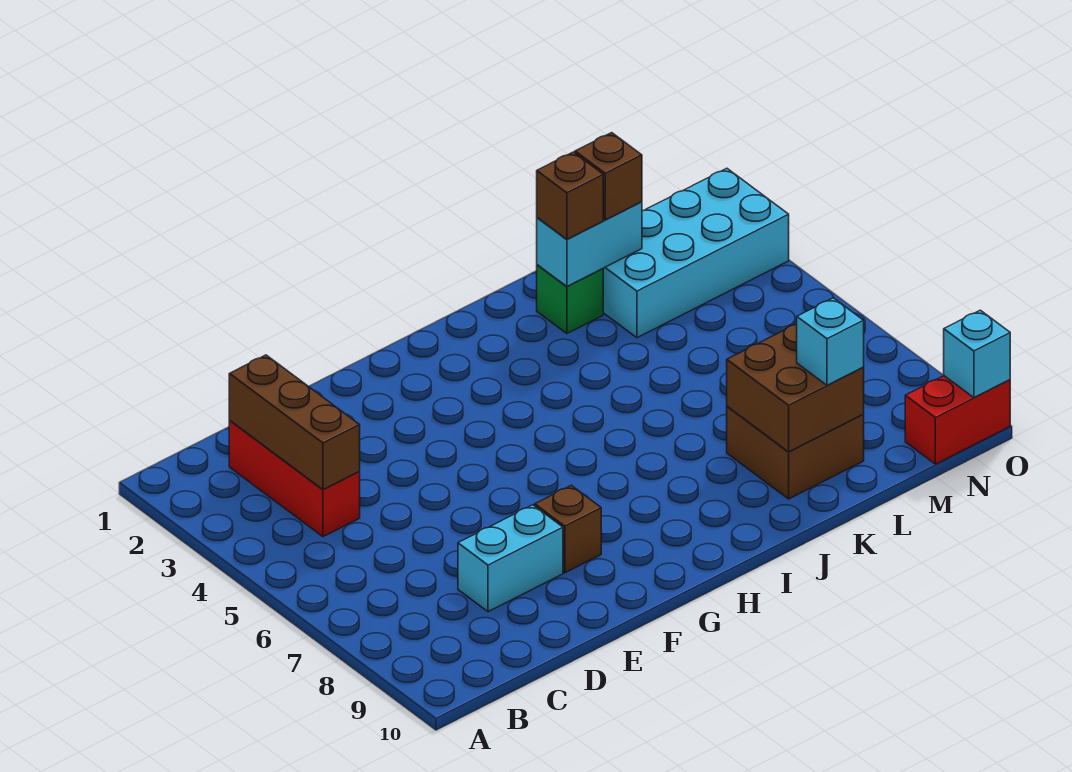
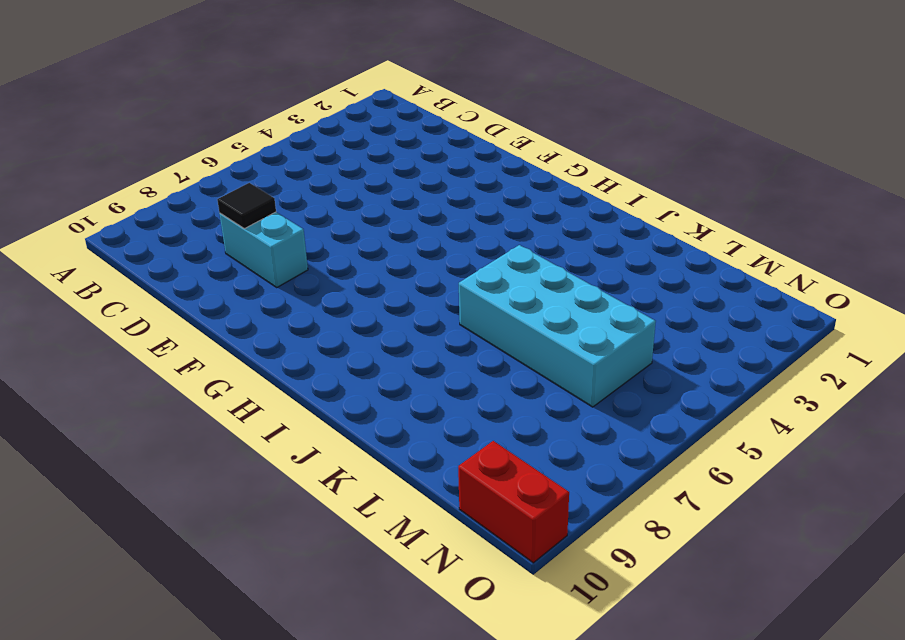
black tile D8 level 2 -> none
cyan brick J5:M6 level 1 -> cyan brick L2:O3 level 1
none -> red brick C2:C4 level 1
none -> brown brick F8 level 1
none -> green brick K2 level 1

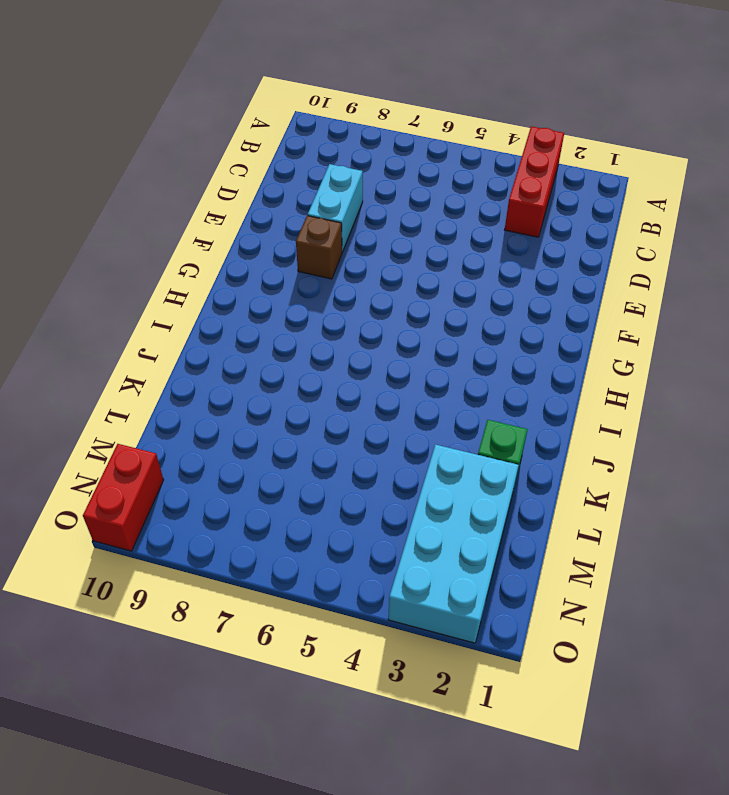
red brick A3:C3 level 1 -> red brick C2:C4 level 1
none -> brown brick K8:L9 level 1
none -> brown brick C2:C4 level 2
none -> cyan brick K2:L2 level 2

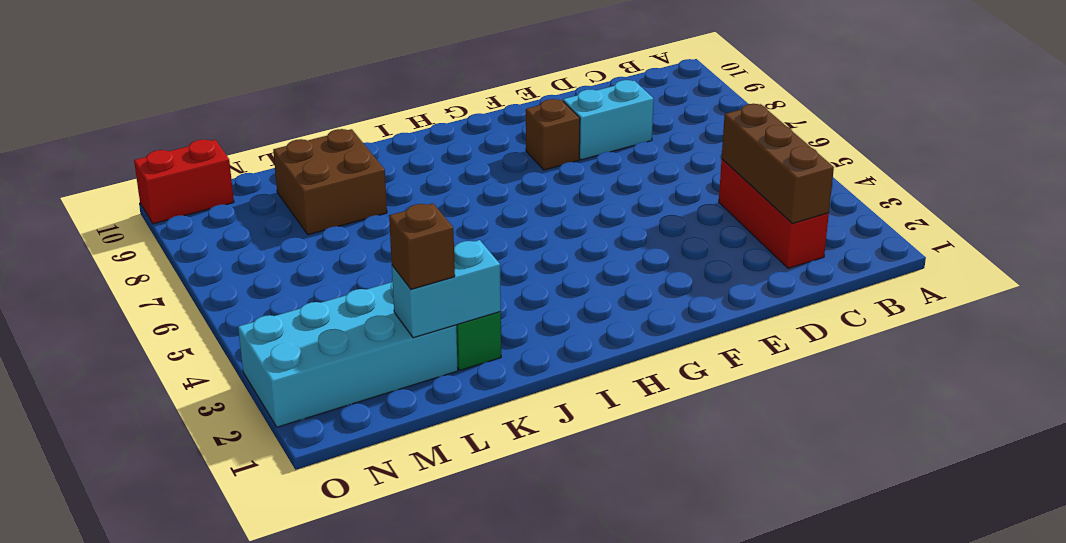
none -> brown brick K8:L9 level 2
none -> cyan brick O10 level 2
none -> brown brick K2 level 3

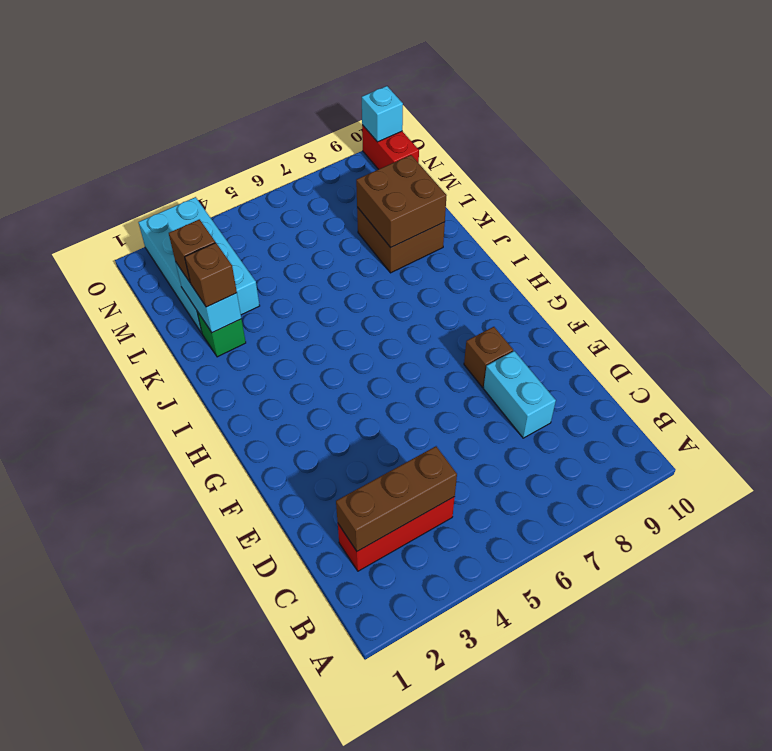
none -> cyan brick L9 level 3

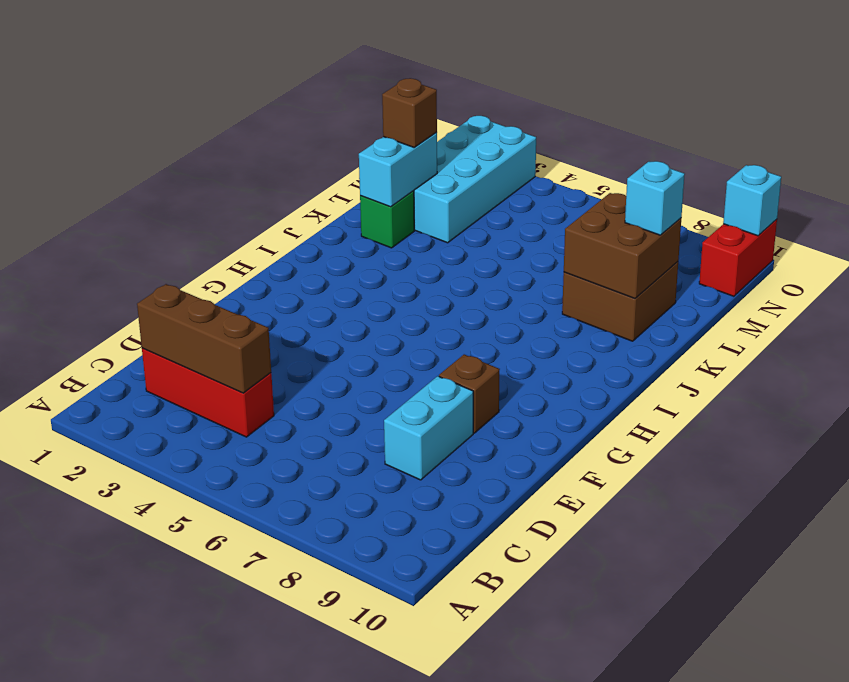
none -> brown brick K2 level 3

